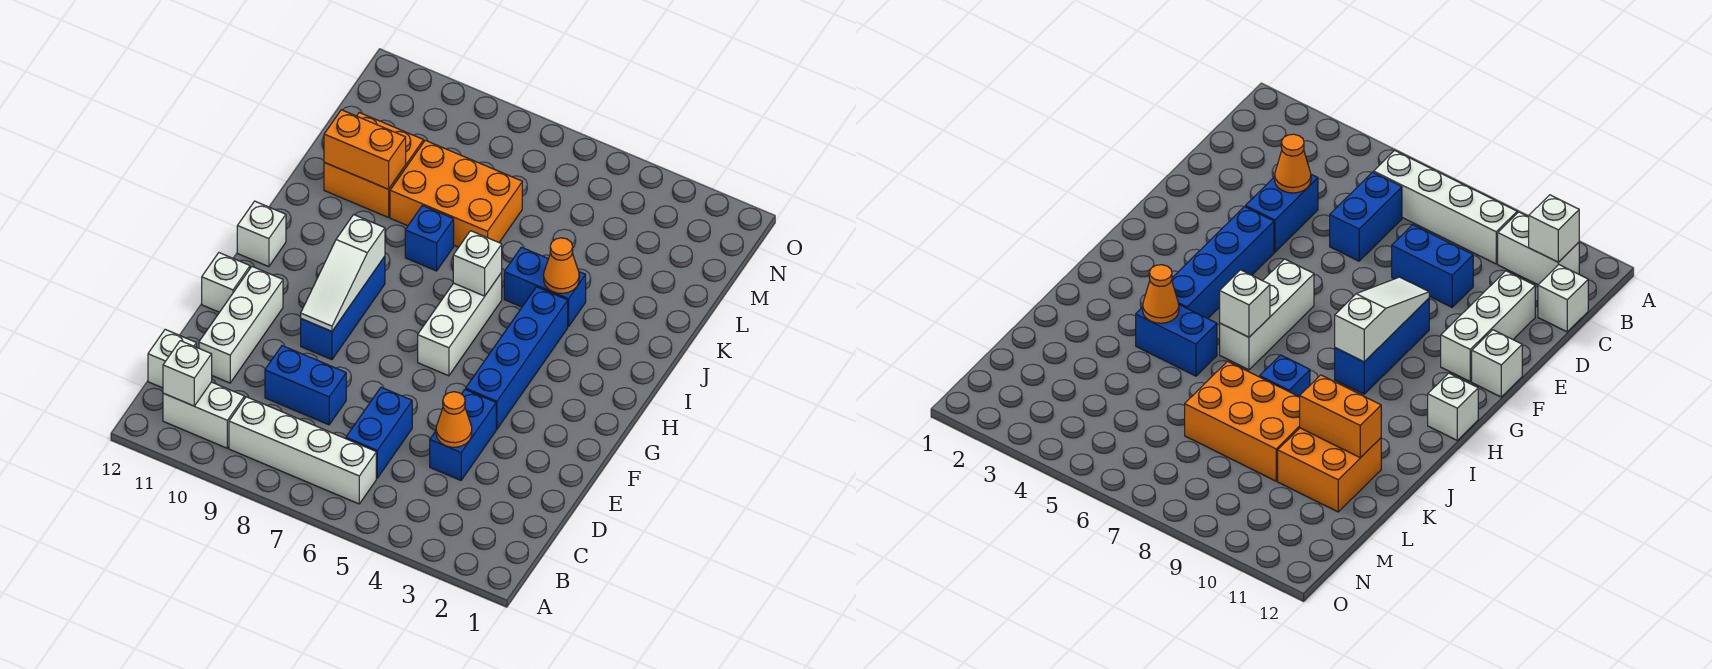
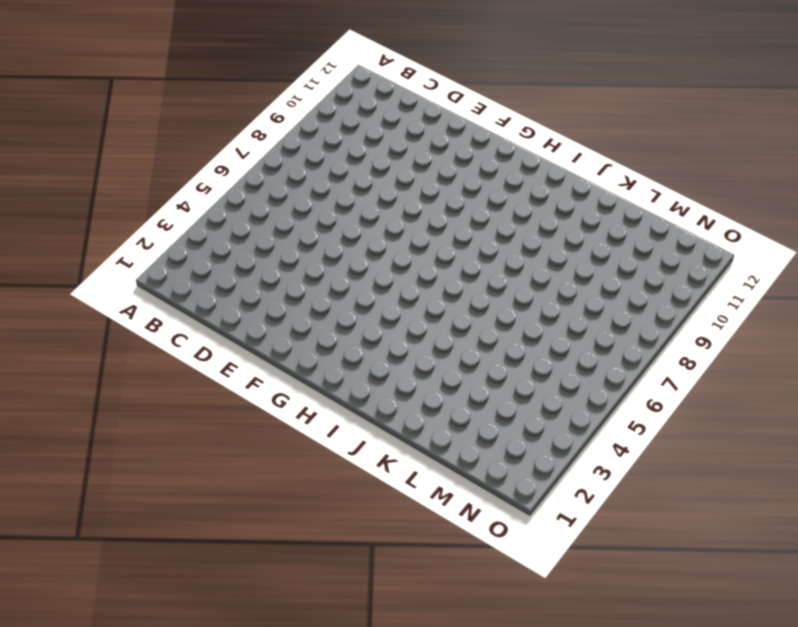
none -> white brick B6:B9 level 1
none -> white brick B10:B11 level 1
none -> blue brick C6:D6 level 1

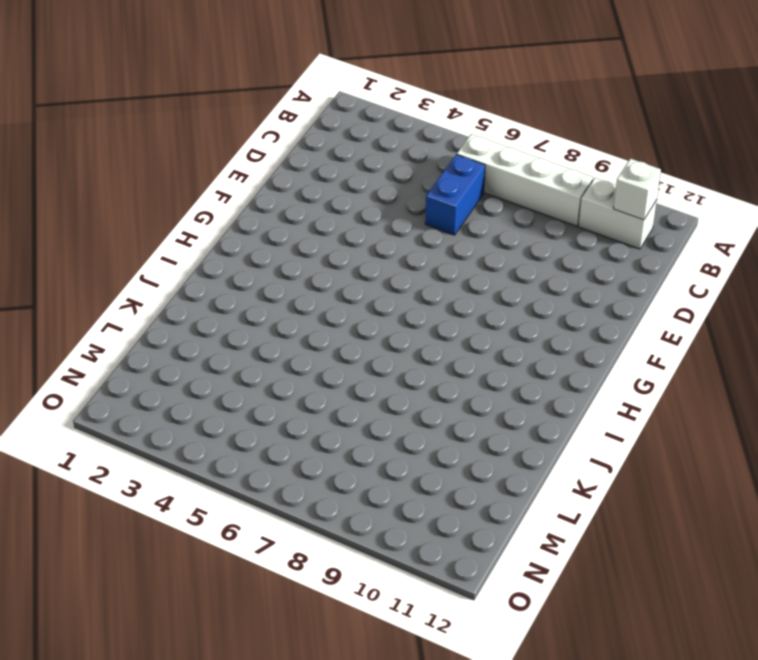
none -> white brick C12 level 1
none -> blue brick D4:E4 level 1
none -> blue brick D8:D9 level 1

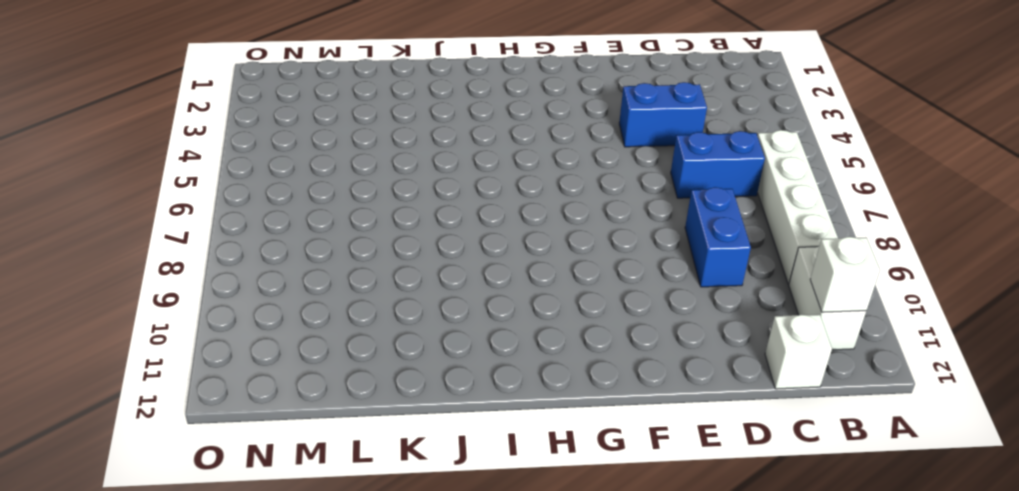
none -> white brick D11:F11 level 1
none -> blue brick F4:I4 level 1
none -> blue brick F9:H9 level 1

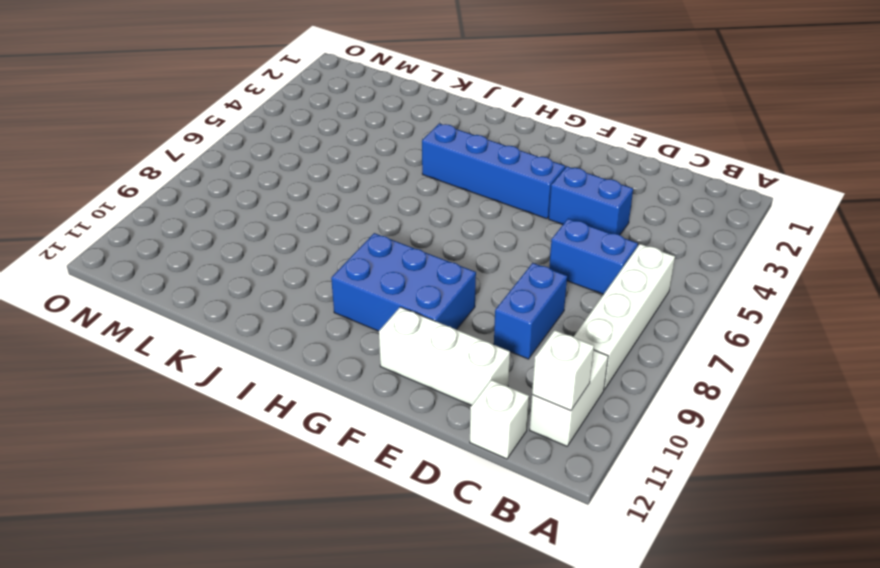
blue brick F9:H10 level 1 -> blue brick F9:H9 level 1
none -> white brick F12 level 1
none -> white brick G6:I6 level 1
none -> white brick H12 level 1

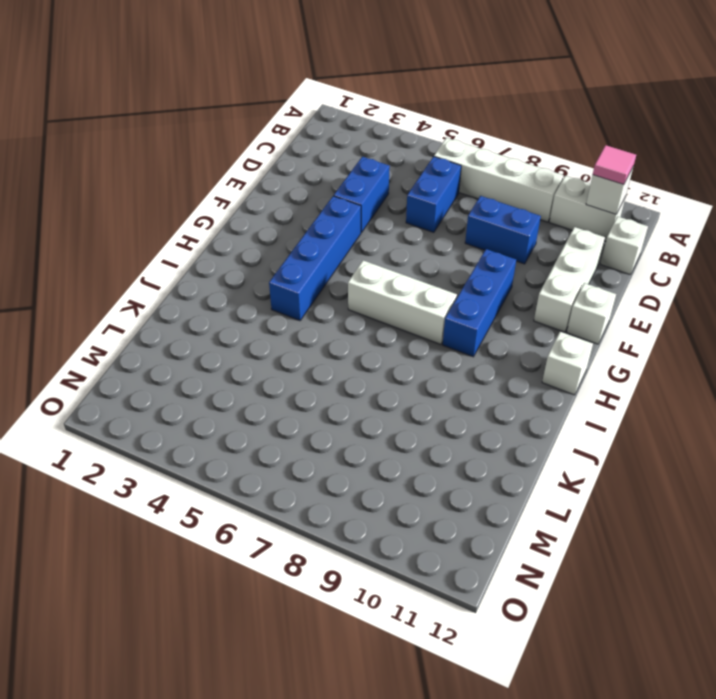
pink tile B11 level 3 -> none
white brick H6:H8 level 1 -> white brick G6:I6 level 1
none -> blue brick J4:J5 level 1
none -> blue brick J8 level 1
none -> orange brick K7:L9 level 1

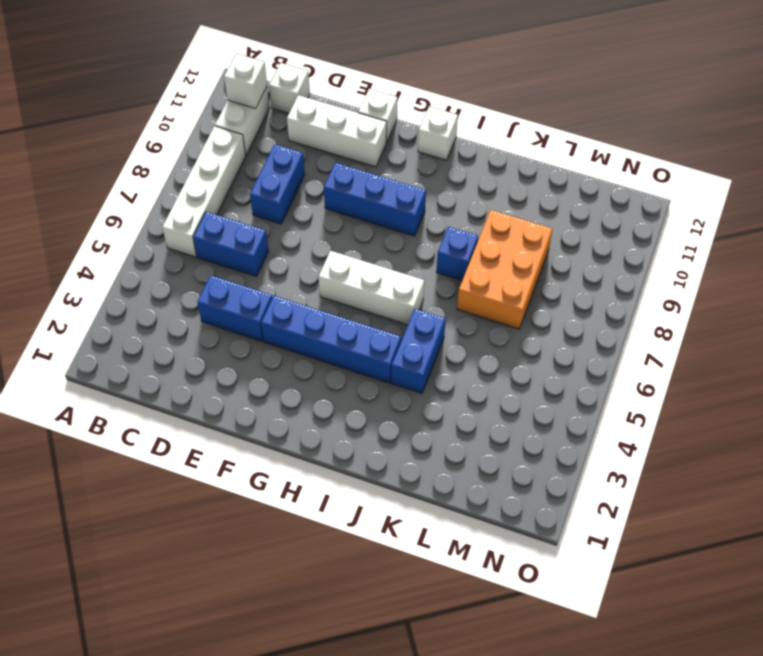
none -> orange brick K10:L11 level 1
none -> orange cone D4 level 2
none -> white slope F9:H9 level 2 top H

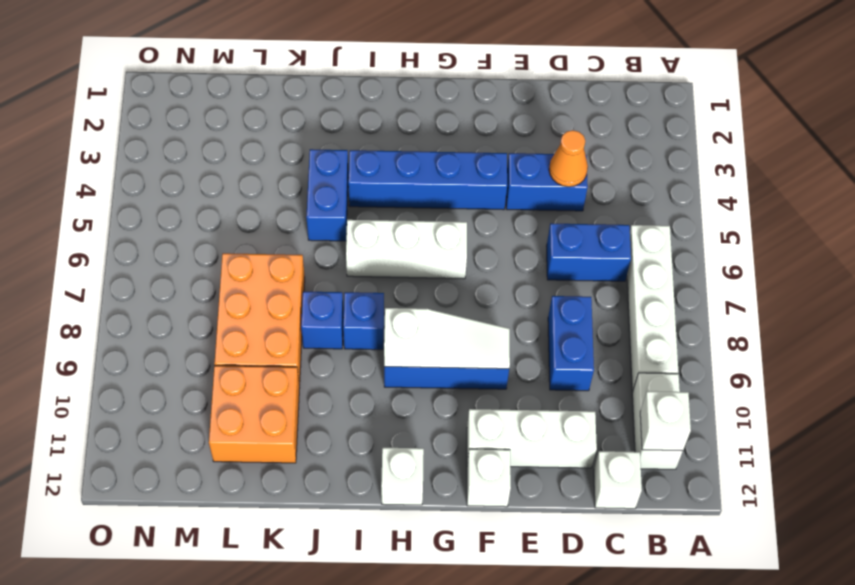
blue brick I8 level 1 -> none
none -> white brick I6 level 2
none -> orange cone J4 level 2
none -> orange brick K10:K11 level 2

